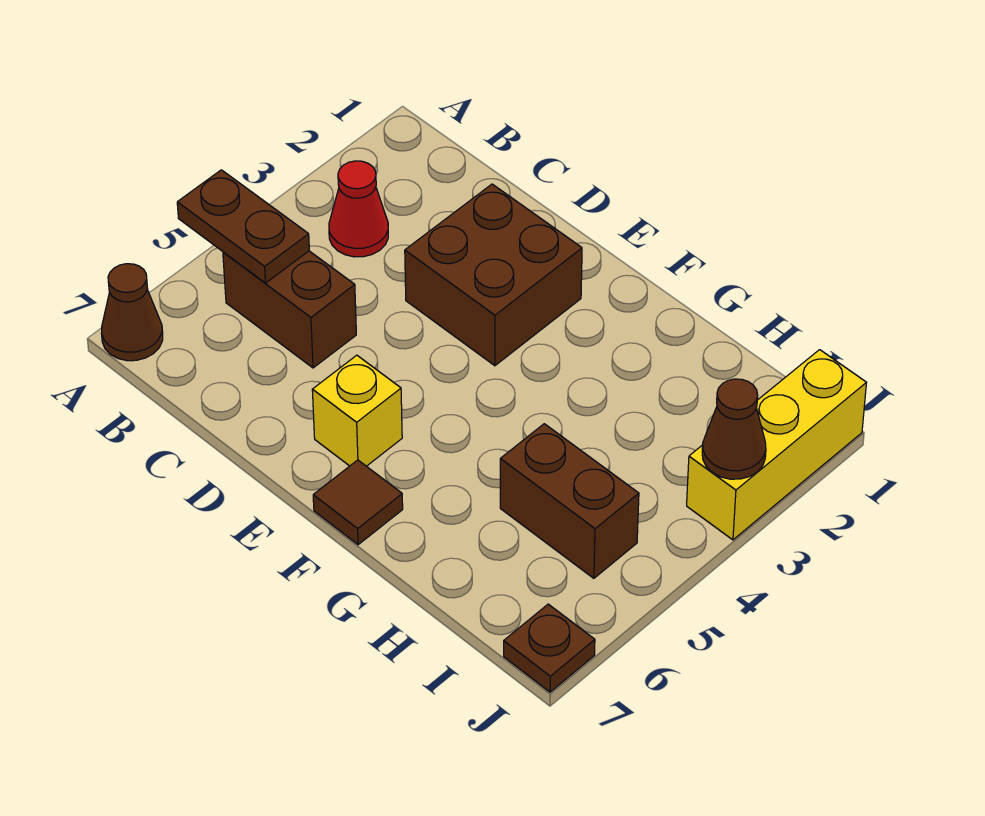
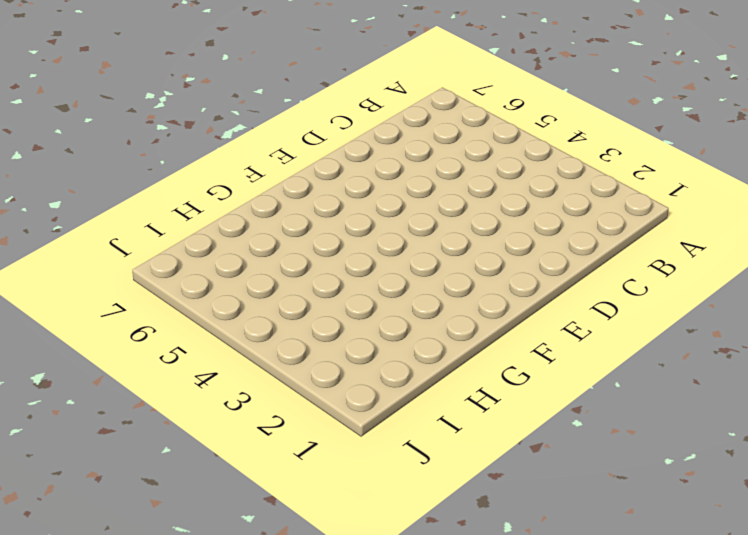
none -> brown cone A7 level 1
none -> red cone B3 level 1

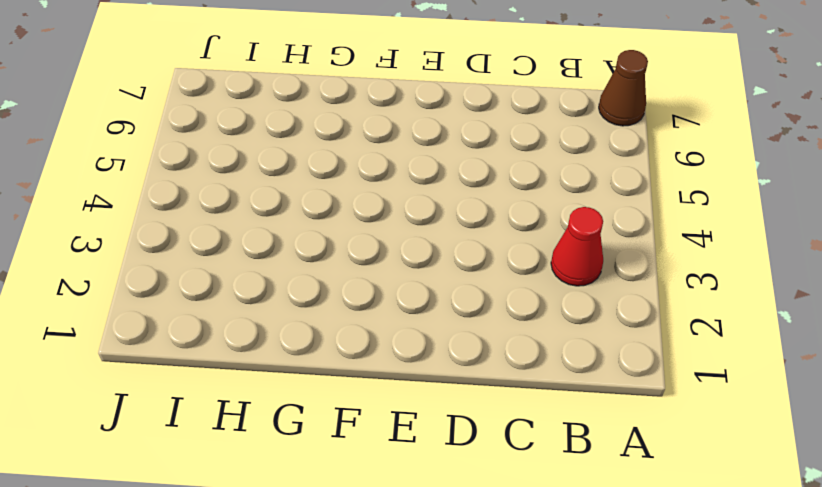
none -> brown brick B5:C5 level 1
none -> brown brick D2:E3 level 1

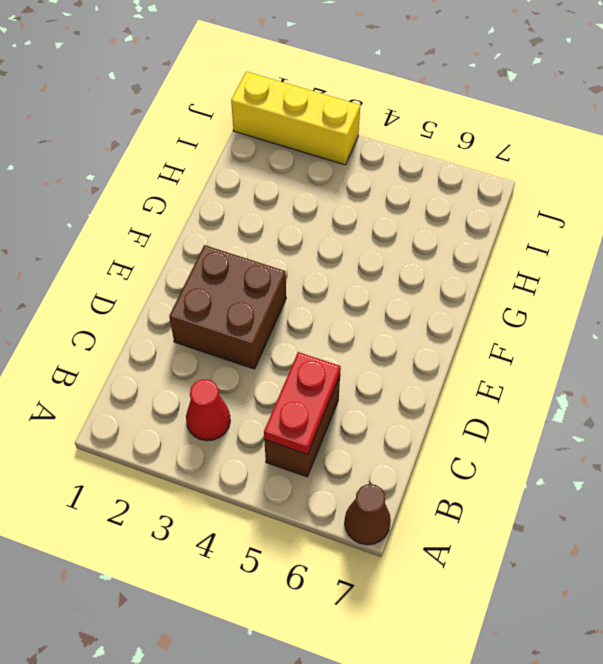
red plate B5:C5 level 2 -> brown plate A5:B5 level 2
none -> yellow brick E6 level 1
none -> brown tile F7 level 1

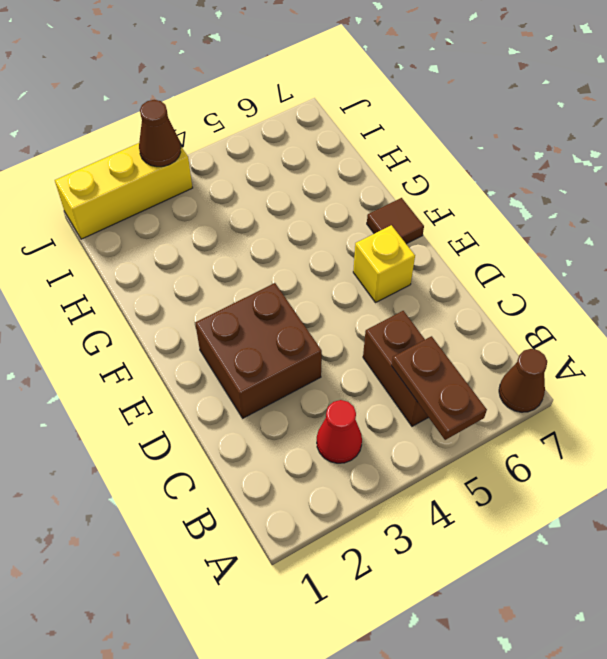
none -> brown brick H5:I5 level 1
none -> brown plate J7 level 1

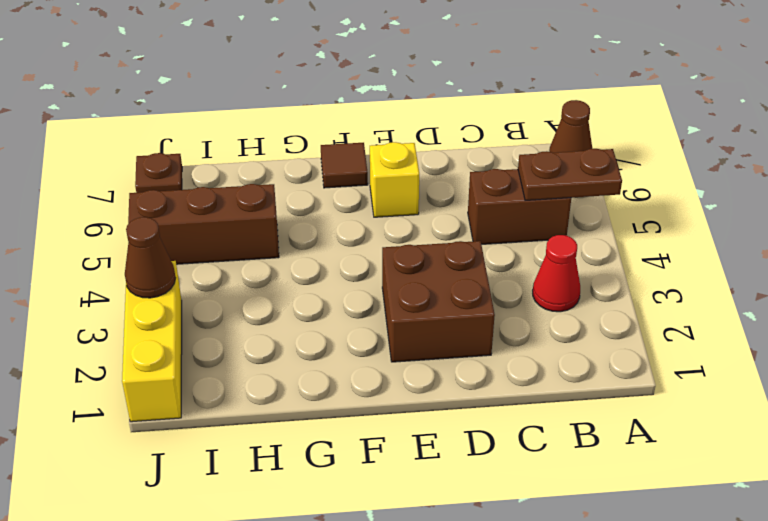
brown brick H5:J5 level 1 -> brown brick H5:I5 level 1

